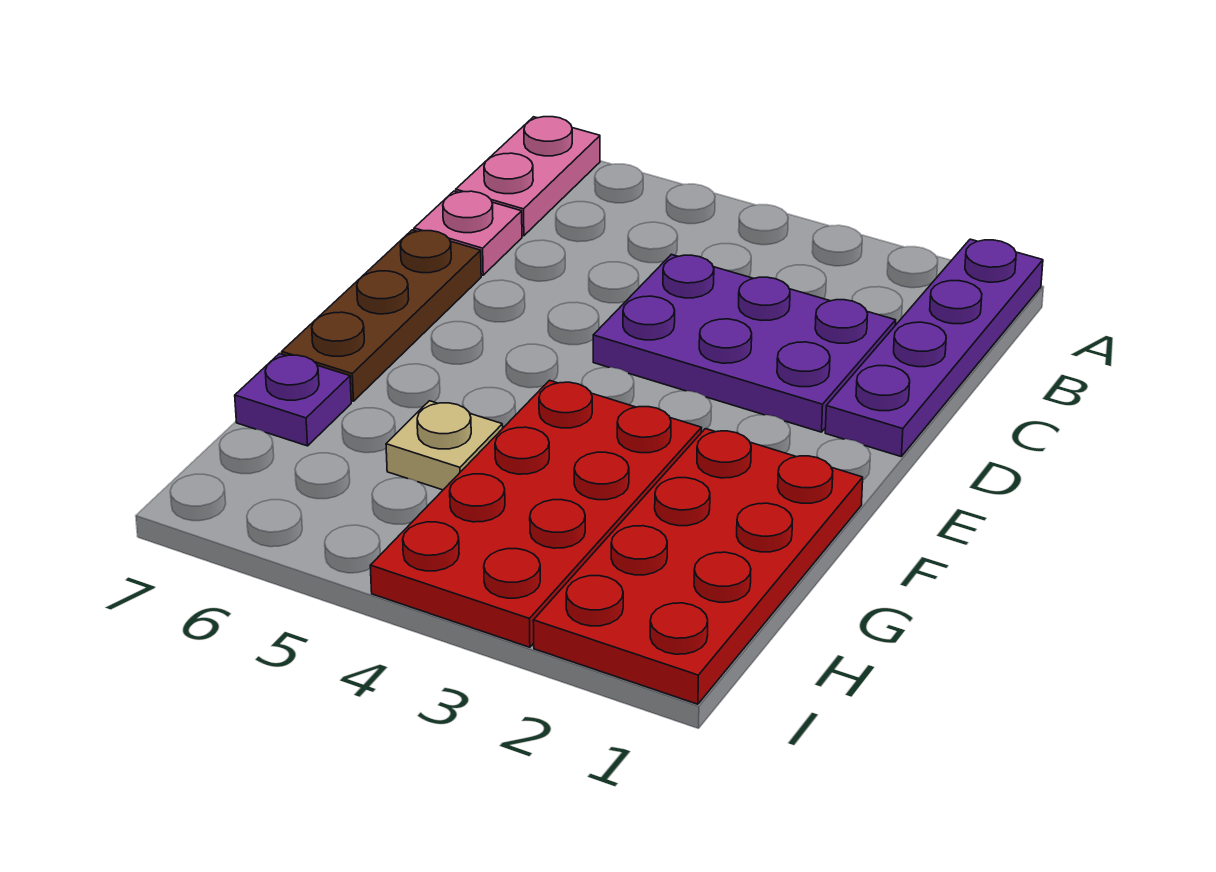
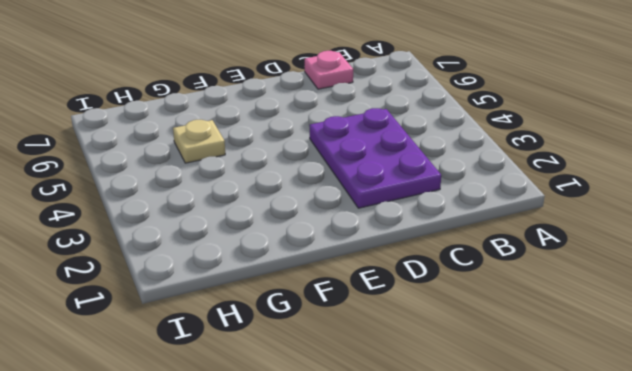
none -> purple plate A1:D1 level 1
none -> pink plate A7:B7 level 1

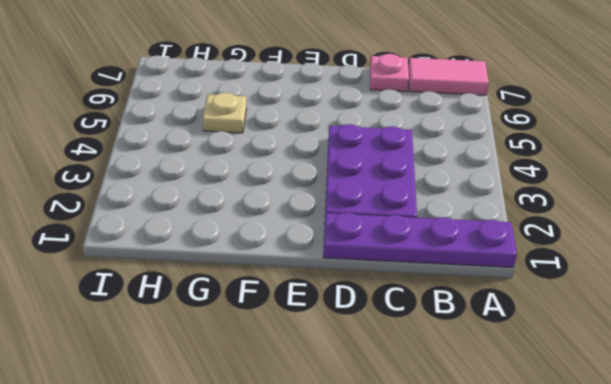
pink tile A7:B7 level 1 -> pink plate A7:B7 level 1
none -> brown plate D7:F7 level 1
none -> red plate F1:I2 level 1

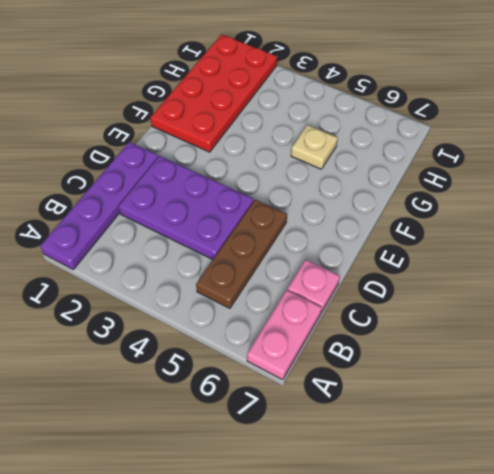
brown plate B5:D5 level 1 -> brown plate D7:F7 level 1
none -> red plate F3:I4 level 1
none -> purple plate G7 level 1

